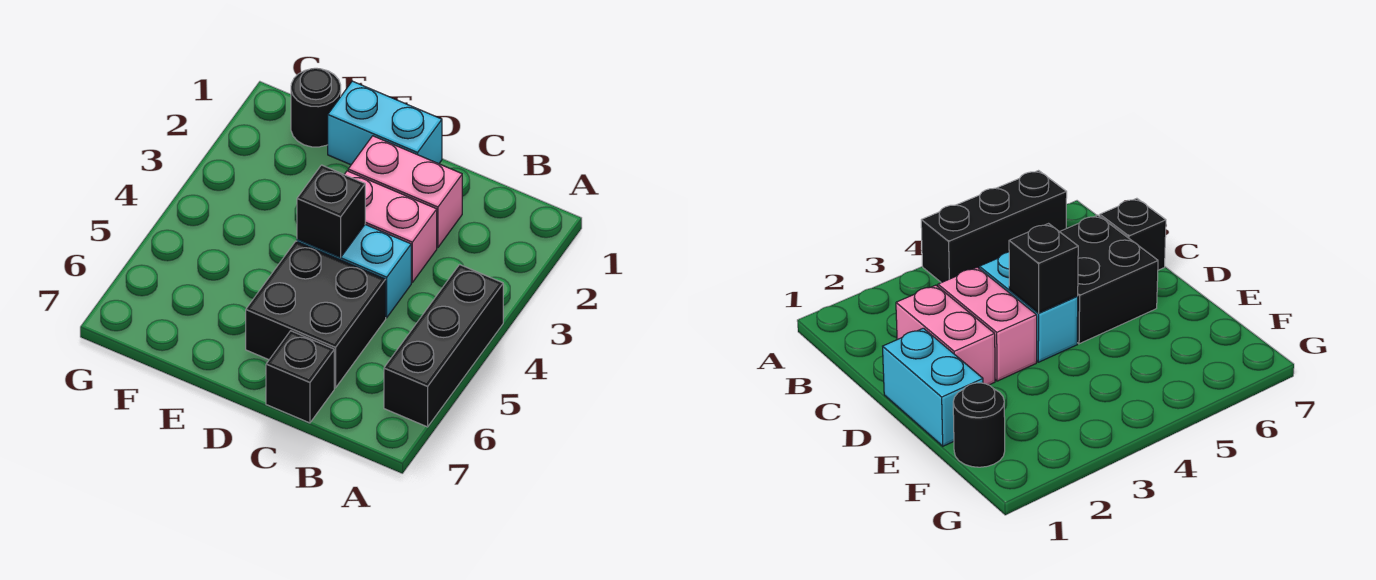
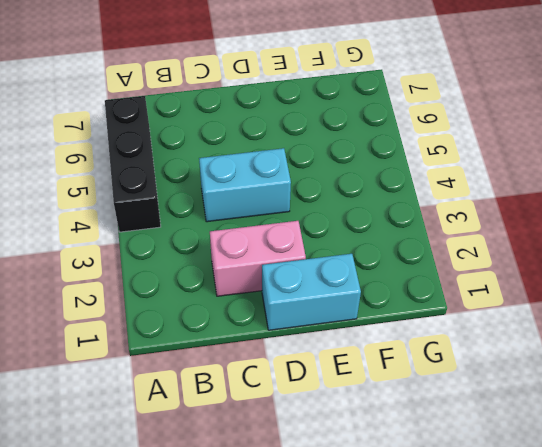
none -> pink brick C3:D3 level 1
none -> black brick C5:D6 level 1

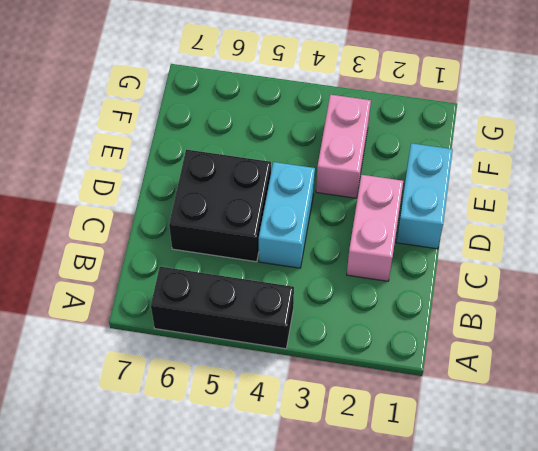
pink brick E3:F3 level 1 -> pink brick C3:D3 level 1
none -> black brick C7 level 1
none -> black round brick F1 level 1

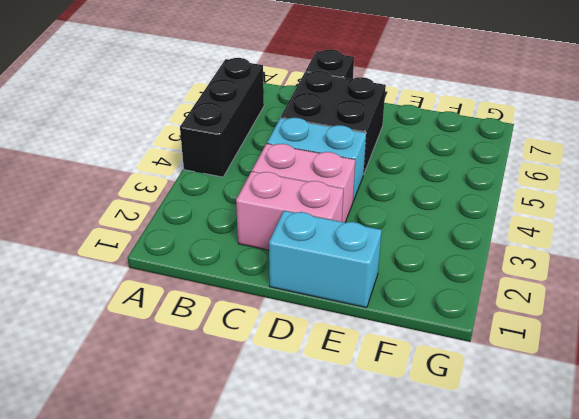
none -> black round brick F1 level 1
none -> black brick D4 level 2

